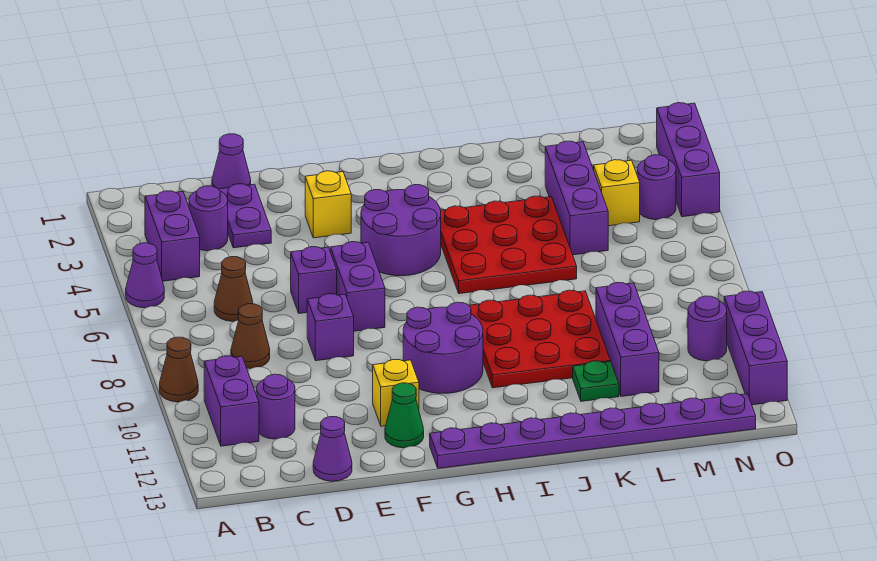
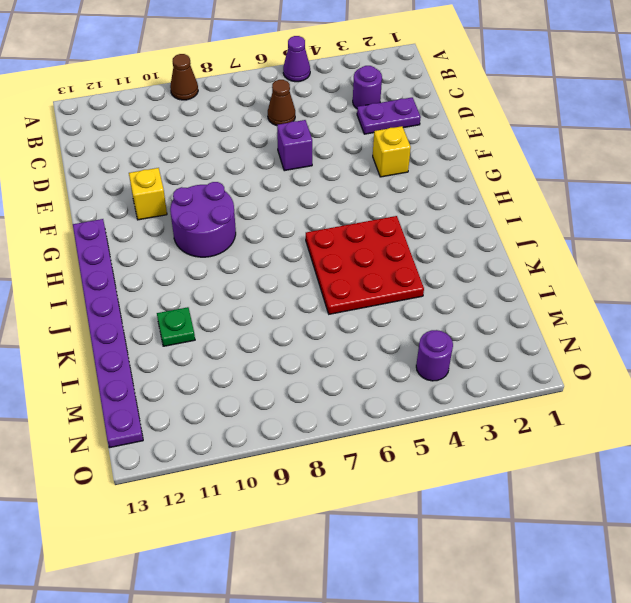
none -> purple brick B3:B4 level 1
none -> purple brick B10:B11 level 1
none -> brown cone C8 level 1
none -> purple round brick C11 level 1

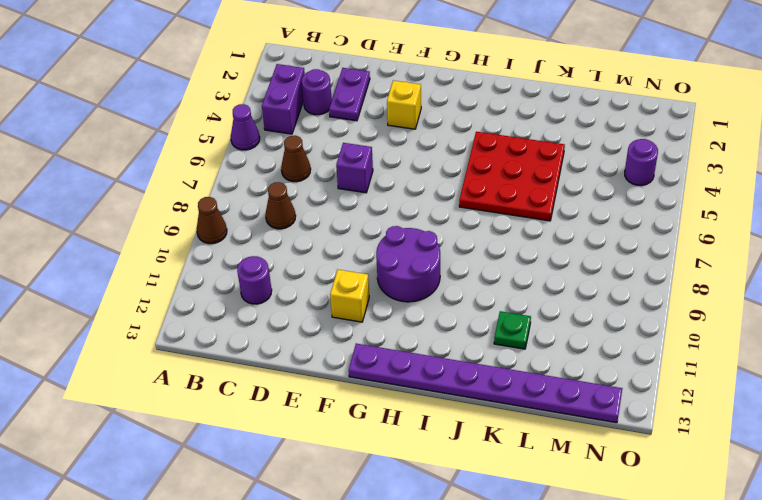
none -> purple brick B10:B11 level 1
none -> purple cone D1 level 1
none -> purple cone D13 level 1
none -> purple brick E8 level 1

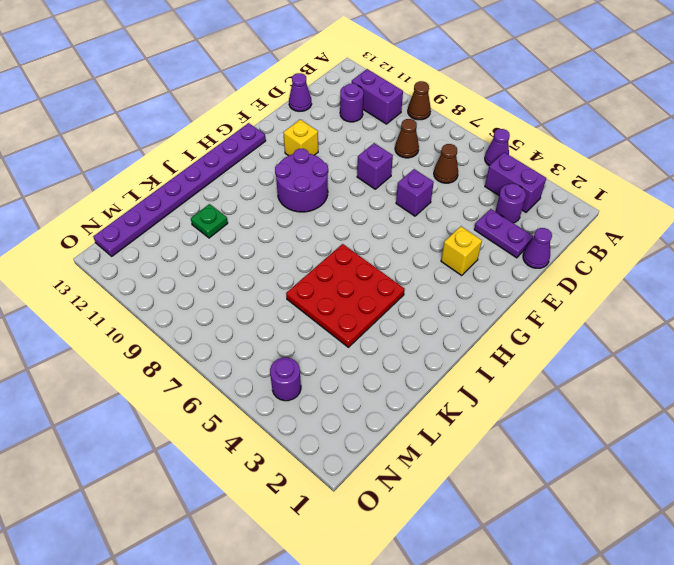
none -> purple brick F6:F7 level 1
none -> green cone F12 level 1
none -> purple round brick G4:H5 level 1
none -> red plate I8:K10 level 1

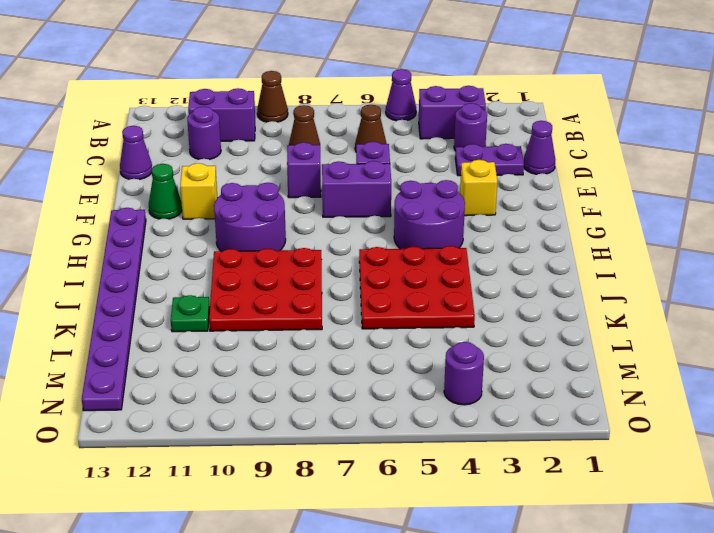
none -> purple brick L3:L5 level 1
none -> purple brick L9:L11 level 1
none -> yellow brick M4 level 1
none -> purple round brick N10 level 1

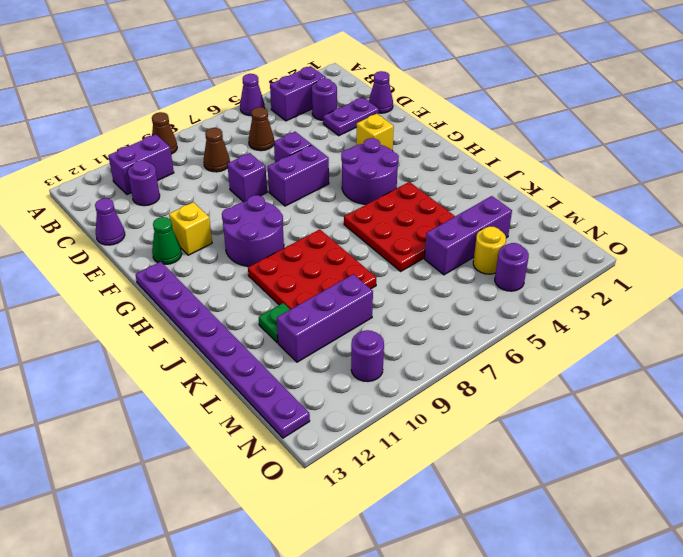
yellow round brick M4 level 1 -> yellow brick M4 level 1
none -> purple brick O2:O4 level 1
none -> purple brick O10:O12 level 1

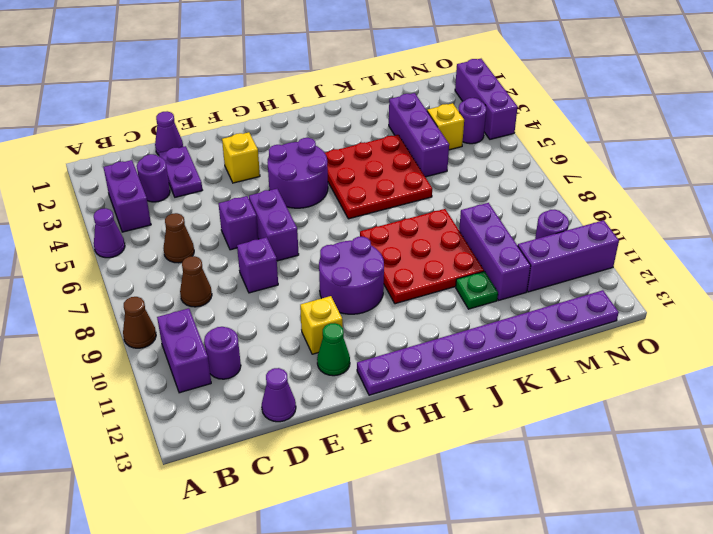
purple brick M11:O11 level 1 -> purple brick O10:O12 level 1

